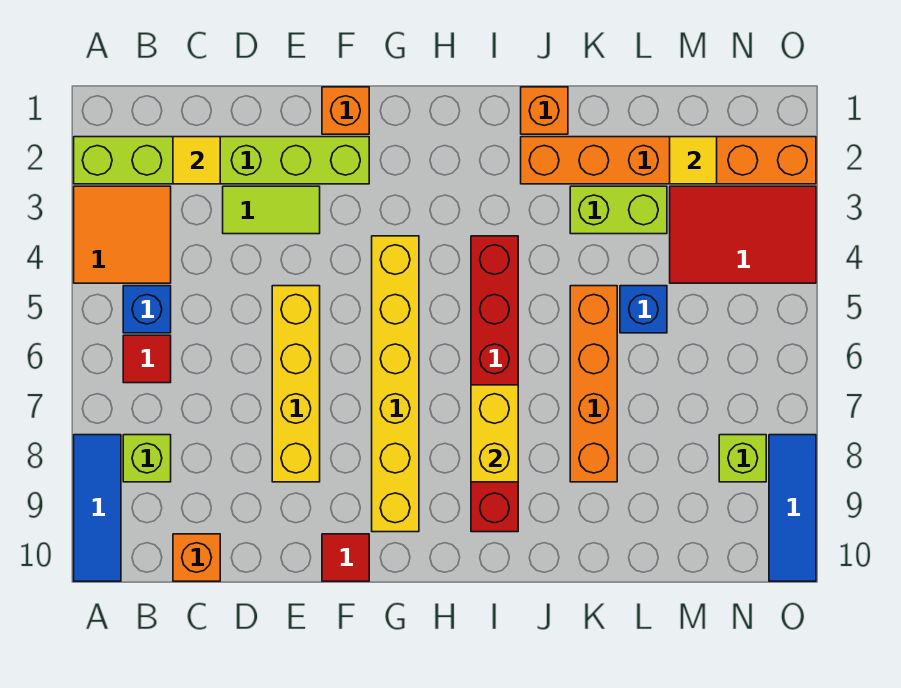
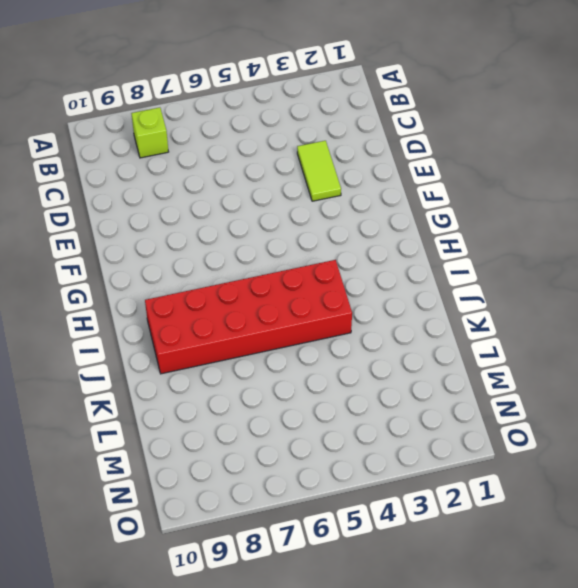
red brick I4:J9 level 1 -> red brick I4:I9 level 1
none -> lime brick A2:F2 level 1
none -> orange tile A3:B4 level 1
none -> blue tile A8:A10 level 1

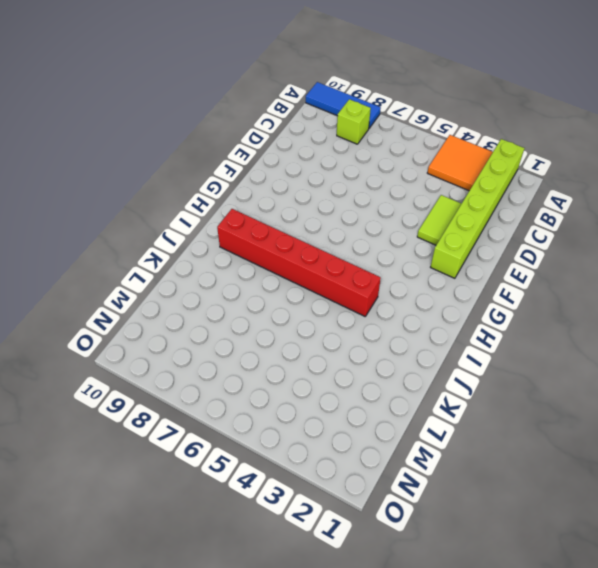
none -> blue brick B5 level 1
none -> red tile B6 level 1
none -> orange brick C10 level 1

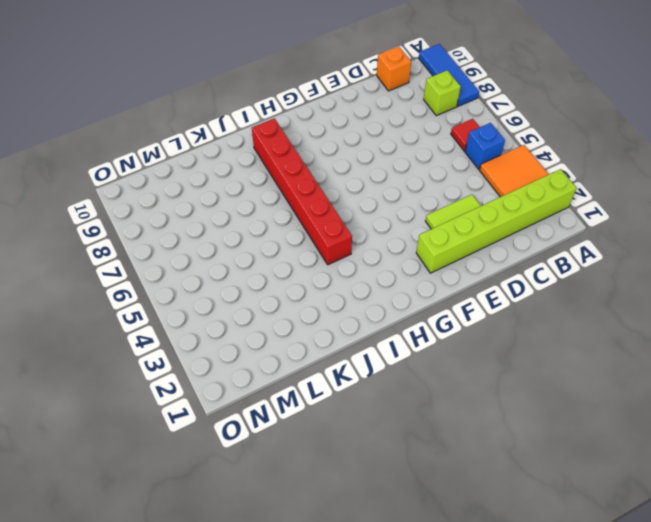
none -> yellow brick E5:E8 level 1
none -> orange brick F1 level 1
none -> red tile F10 level 1

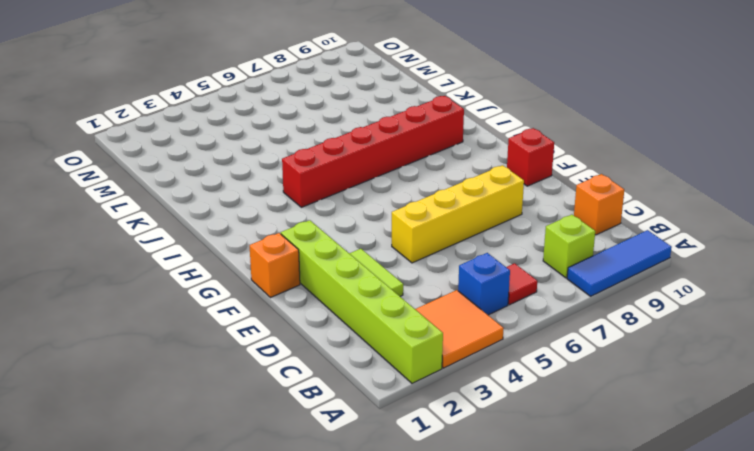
red brick F10 level 1 -> red tile F10 level 1
none -> yellow brick G4:G9 level 1
none -> orange brick J1 level 1
none -> orange brick J2:O2 level 1

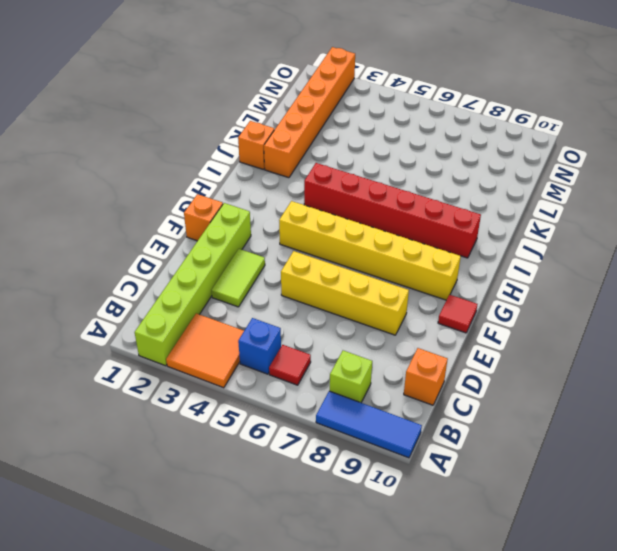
none -> lime brick K3:L3 level 1
none -> orange brick K5:K8 level 1
none -> blue brick L5 level 1

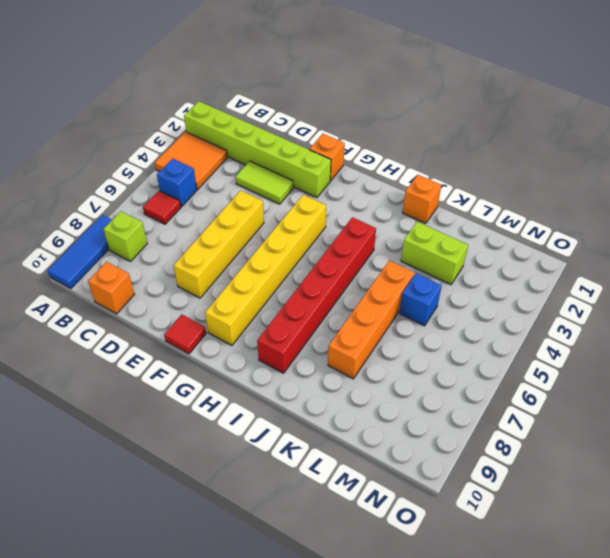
none -> orange brick J2:O2 level 1
none -> red tile M3:O4 level 1
none -> lime brick N8 level 1

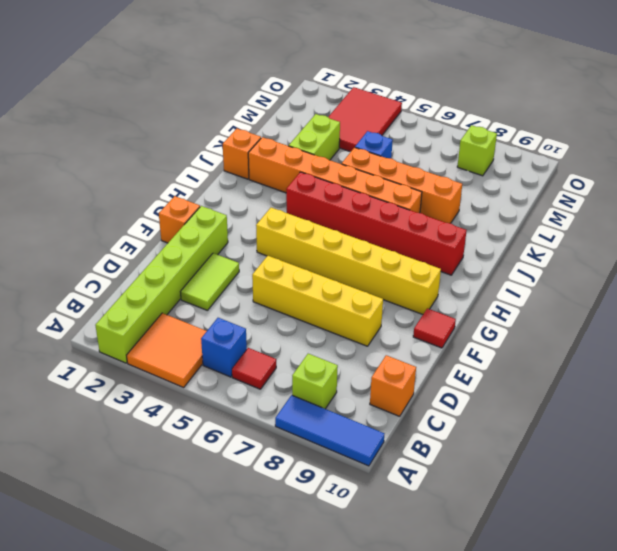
orange brick J2:J7 level 1 -> orange brick J2:O2 level 1
none -> blue tile O8:O10 level 1
none -> yellow tile C2 level 2
none -> yellow brick I7:I8 level 2

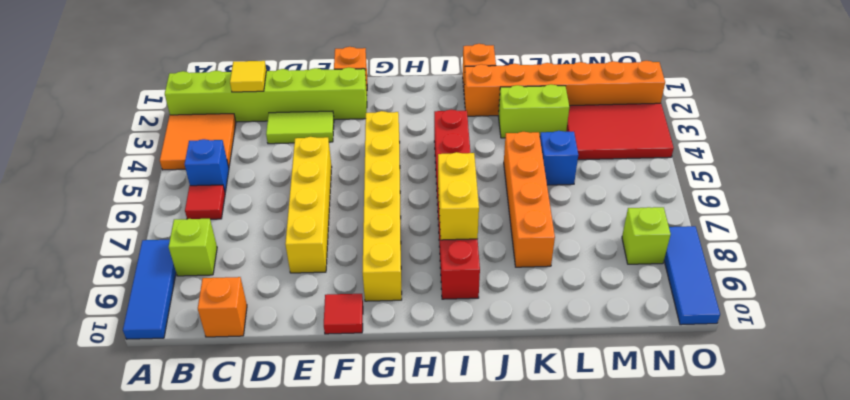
none -> yellow tile M2 level 2

